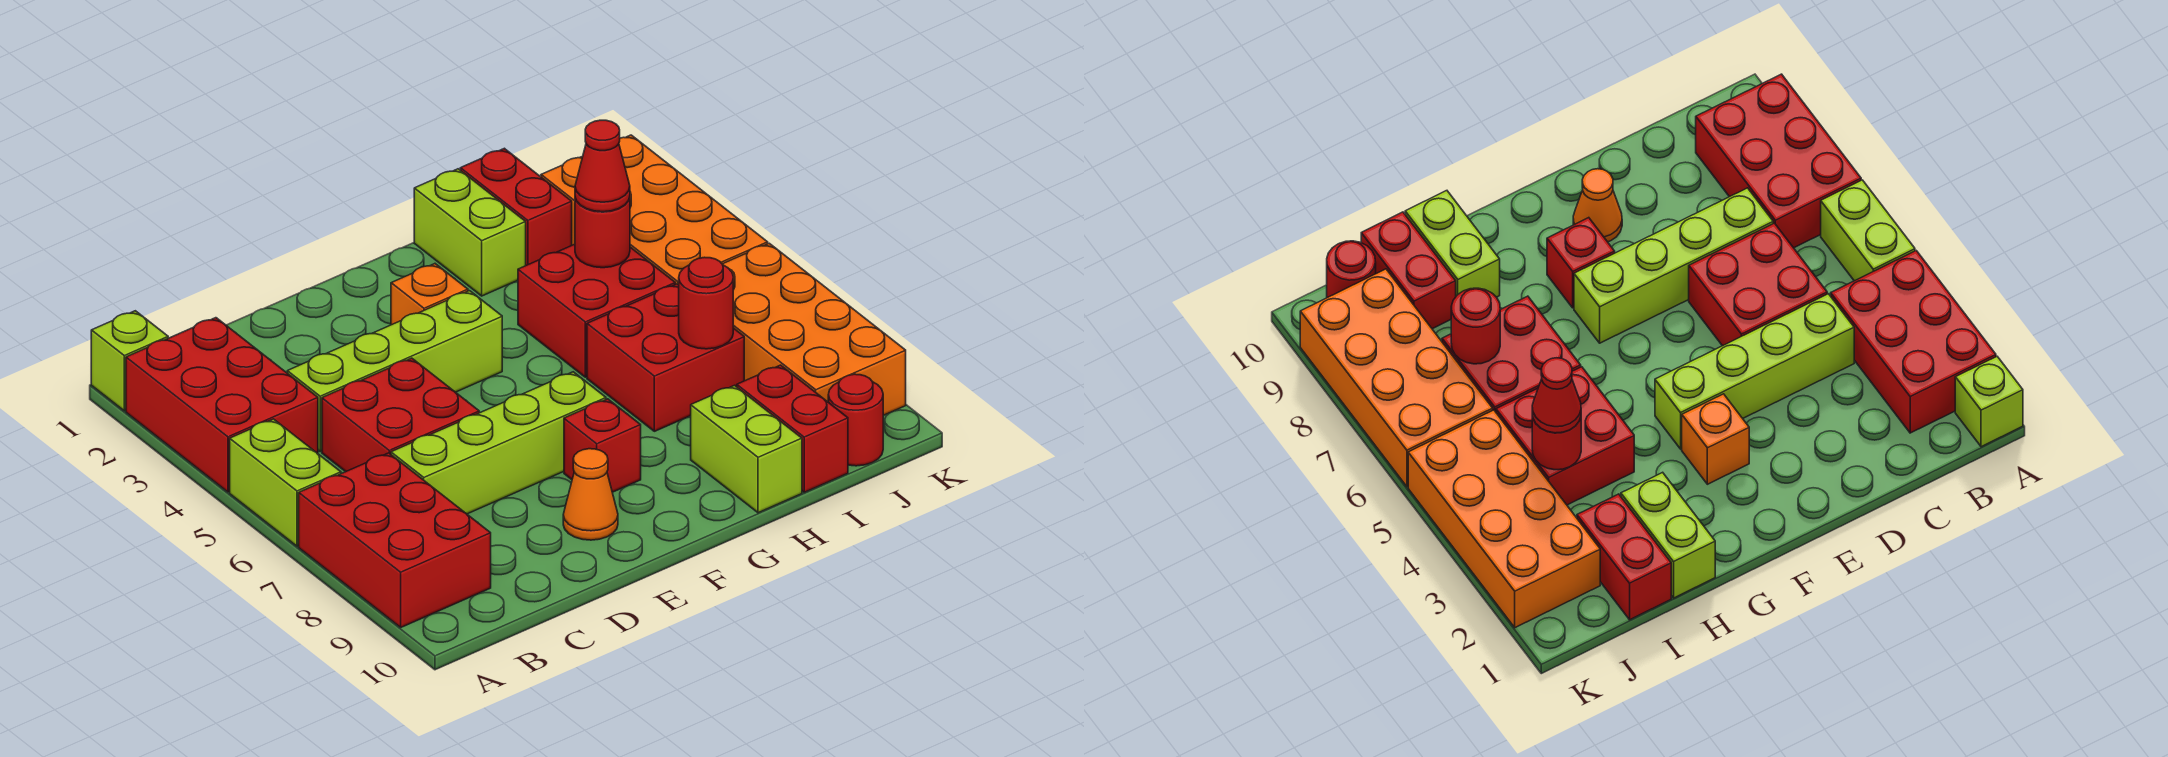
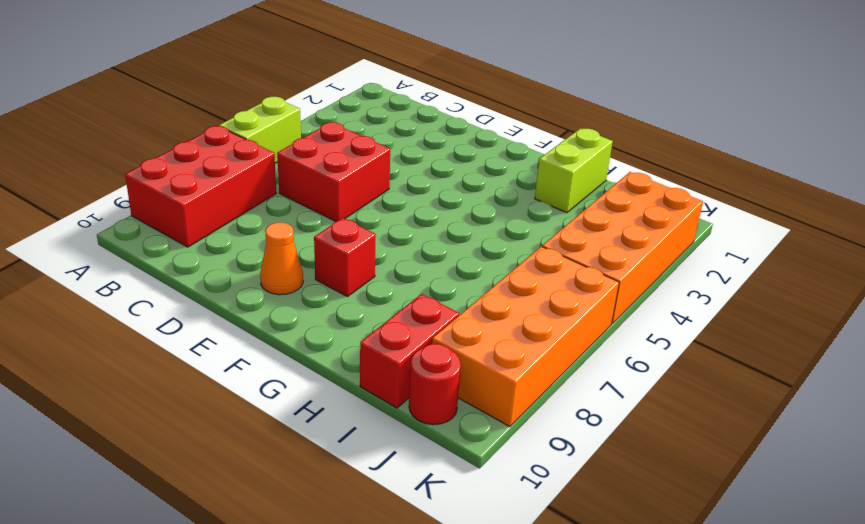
none -> lime brick A1 level 1
none -> red brick A2:B4 level 1
none -> lime brick C4:F4 level 1

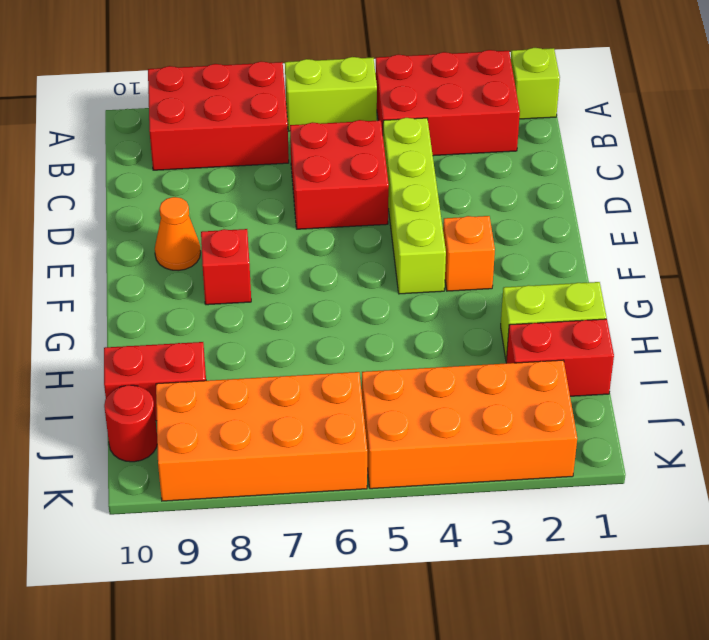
none -> lime brick C7:F7 level 1
none -> red brick H4:I5 level 1
none -> red brick H6:I7 level 1

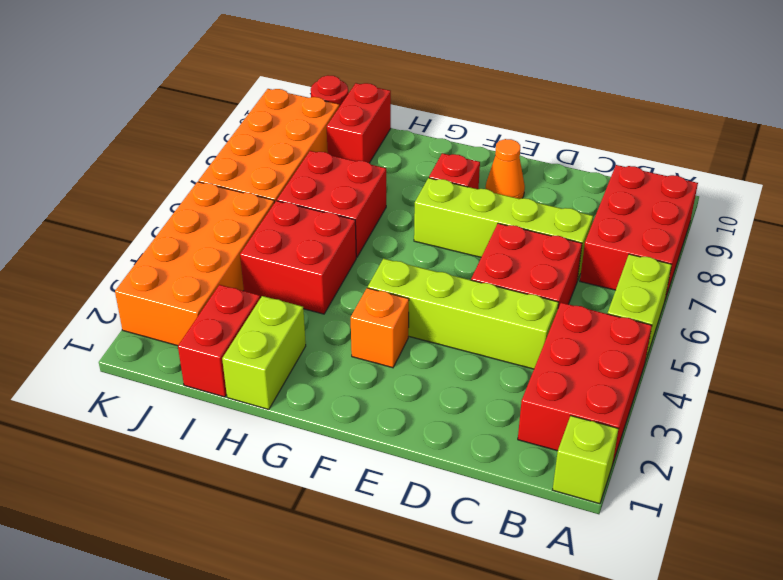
none -> lime brick H9:H10 level 1
none -> red round brick I4 level 2
none -> red round brick I7 level 2

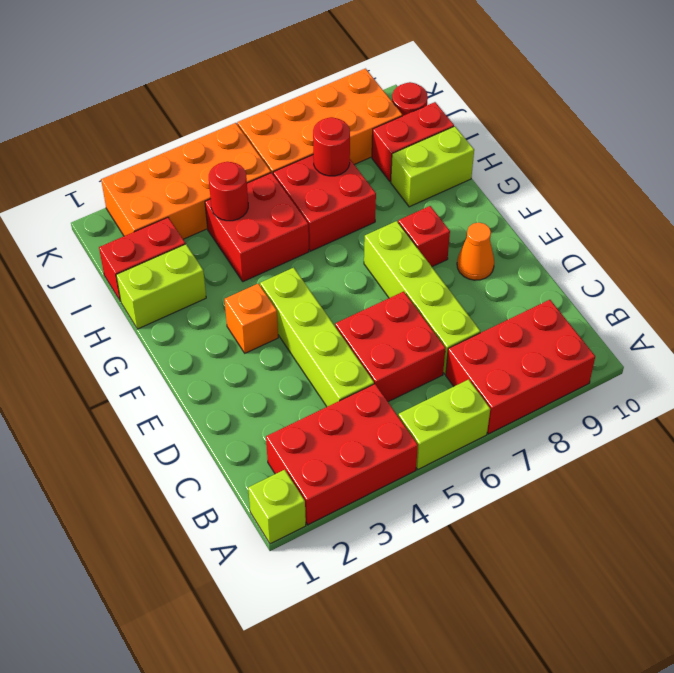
none -> red cone I4 level 3

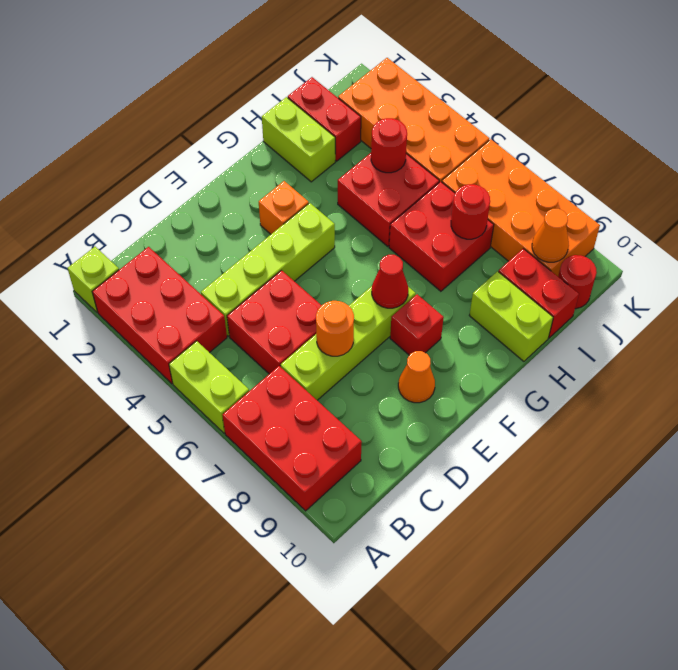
orange round brick D7 level 2 -> none
red cone F7 level 2 -> red cone I4 level 3
orange cone J9 level 2 -> none

